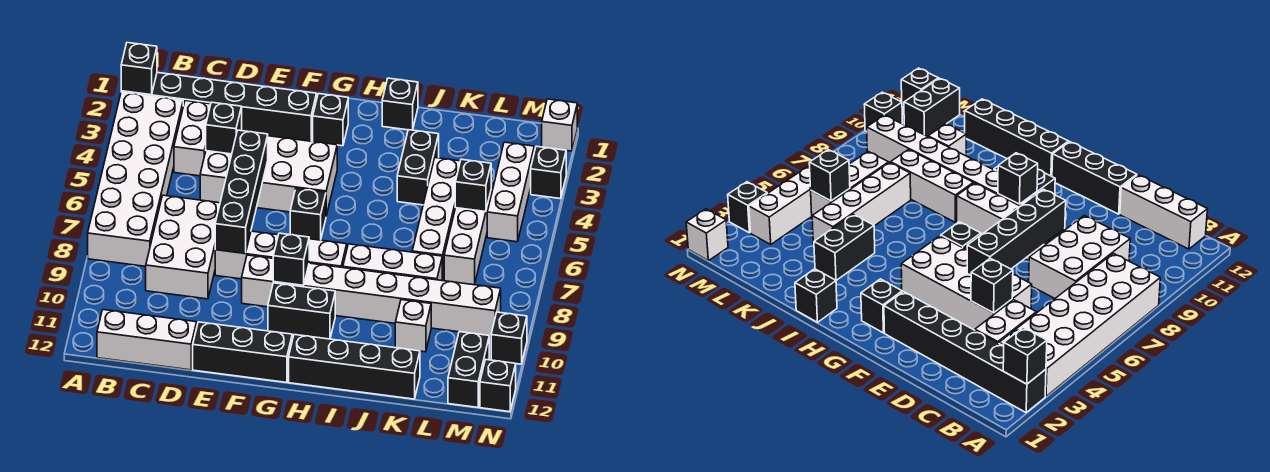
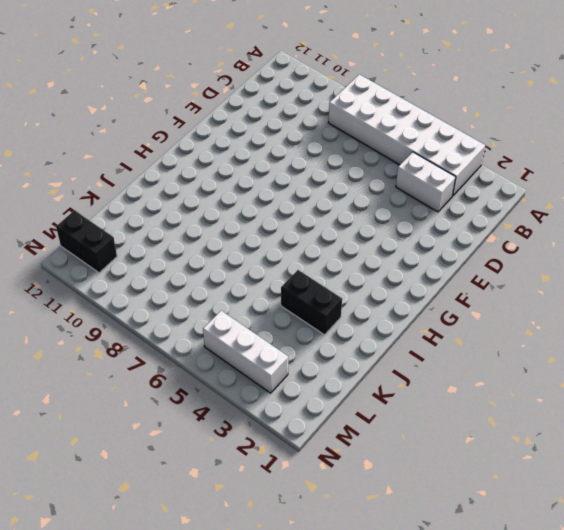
none -> black brick A2:F2 level 1
none -> white brick B12:D12 level 1
none -> white brick C7:D9 level 1
none -> white brick D4:G5 level 1

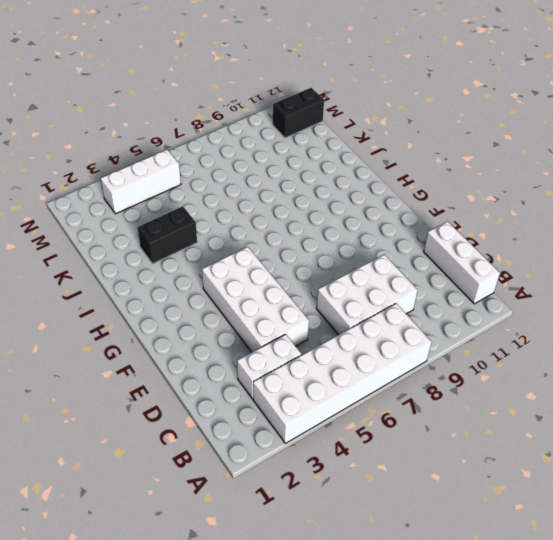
none -> black brick A2:F2 level 1
none -> white brick E8:H8 level 1
none -> black brick E12:G12 level 1
none -> white brick F9:M9 level 1

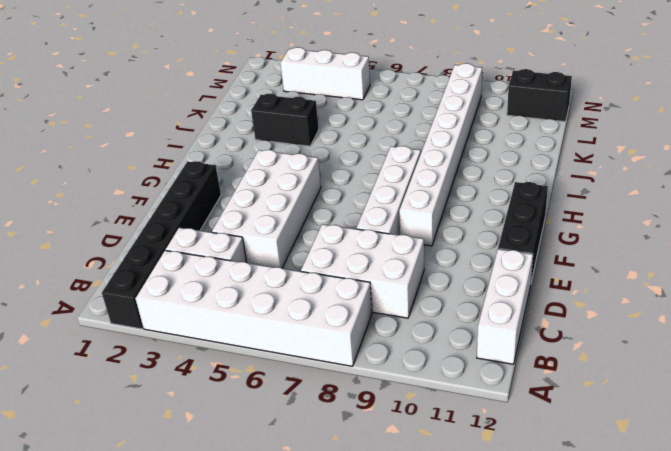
none -> black brick G2 level 1
none -> black brick G6 level 1
none -> black brick G10:H10 level 1
none -> black brick H12:K12 level 1

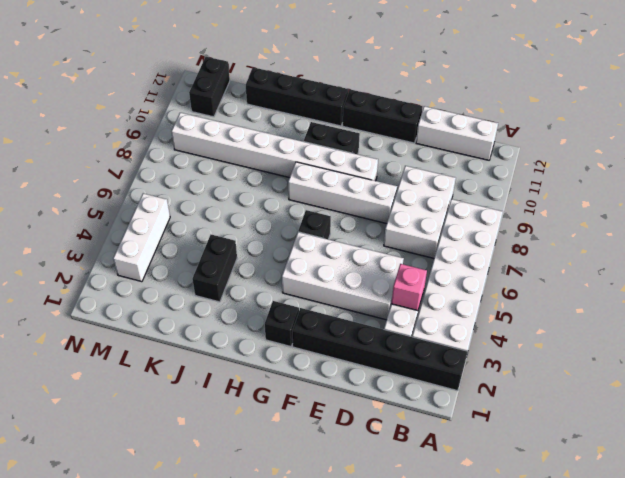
pink brick C4 level 2 -> none
none -> black brick I1 level 1
none -> white brick I8:K8 level 1
none -> white brick K4:K7 level 1
none -> white brick K10 level 1

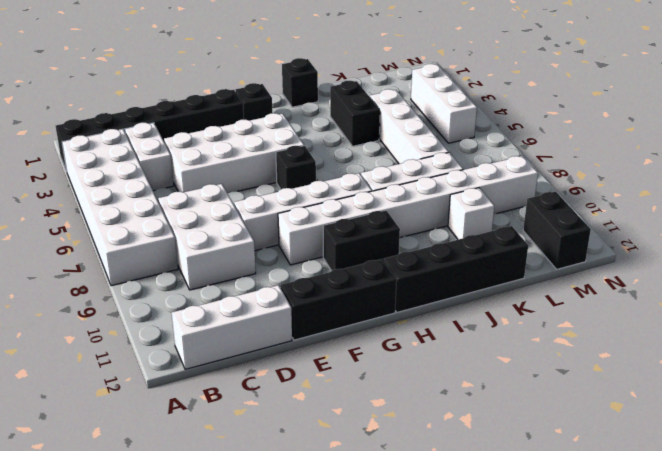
none -> white brick L5:L7 level 1
none -> white brick N1 level 1
none -> black brick N3 level 1
none -> black brick N10 level 1

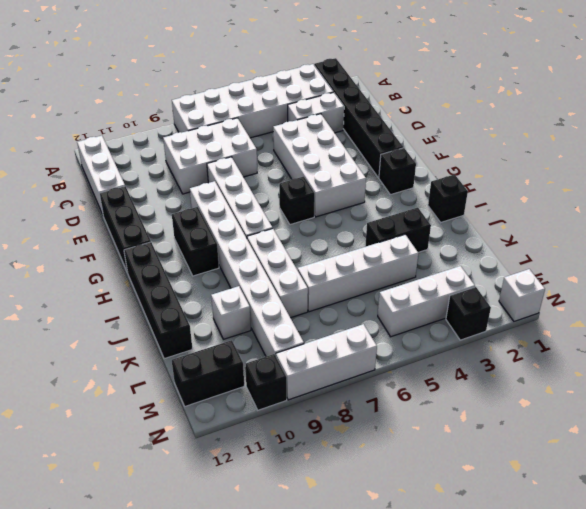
white brick N7:N9 level 1 -> white brick L5:L7 level 1
none -> black brick N12 level 1
none -> black brick A2 level 2
none -> black brick D4 level 2
none -> black brick E5:E8 level 2

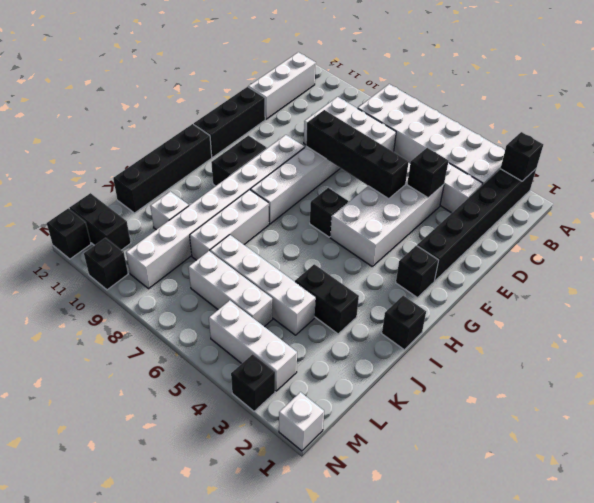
none -> black brick G9 level 2
none -> black brick L5 level 2

